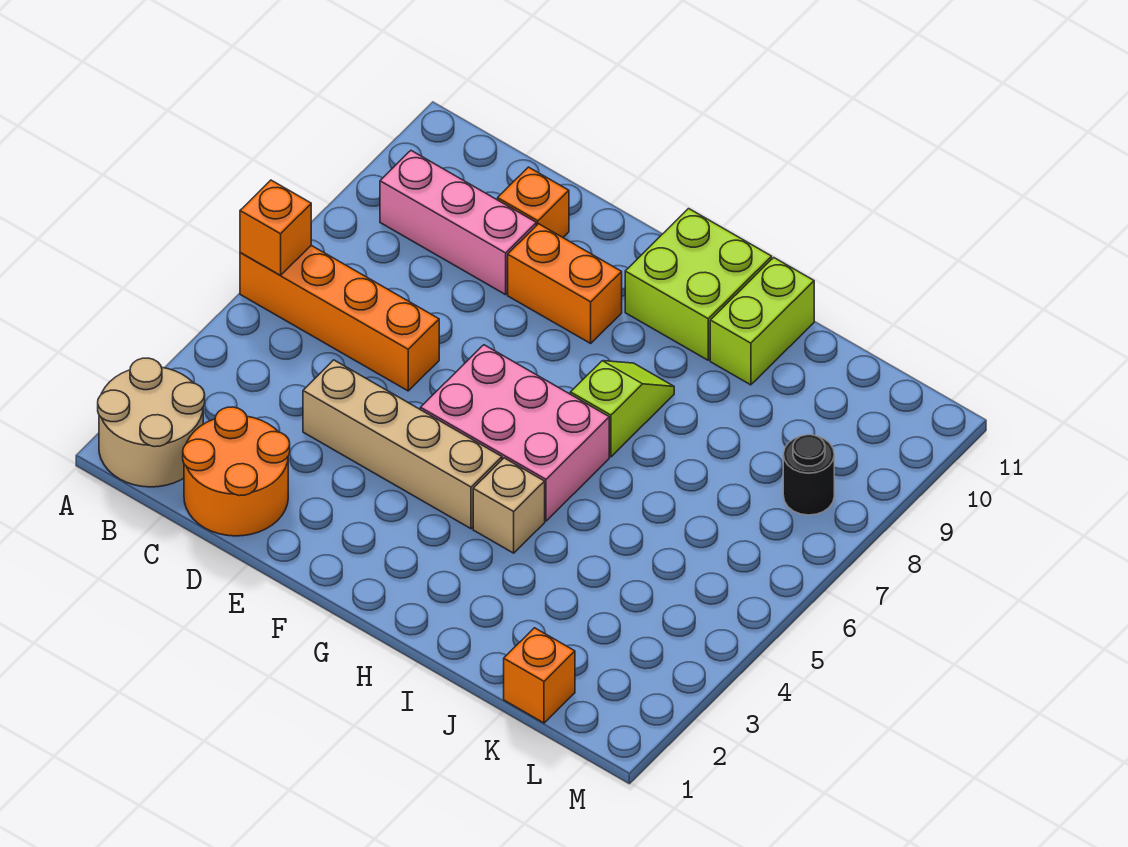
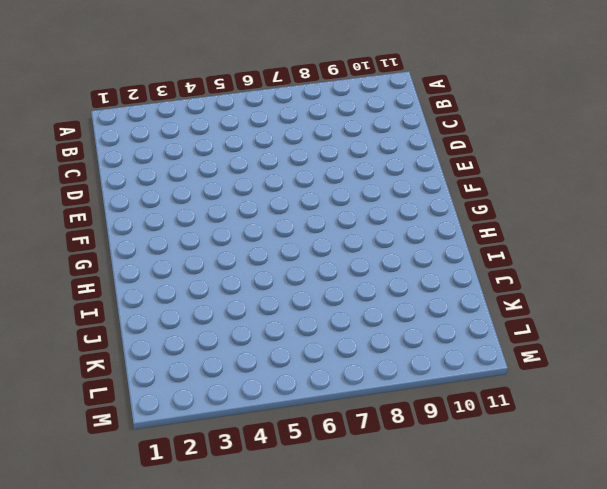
none -> tan round brick A1:B2 level 1
none -> orange brick A6:D6 level 1
none -> pink brick B9:D9 level 1

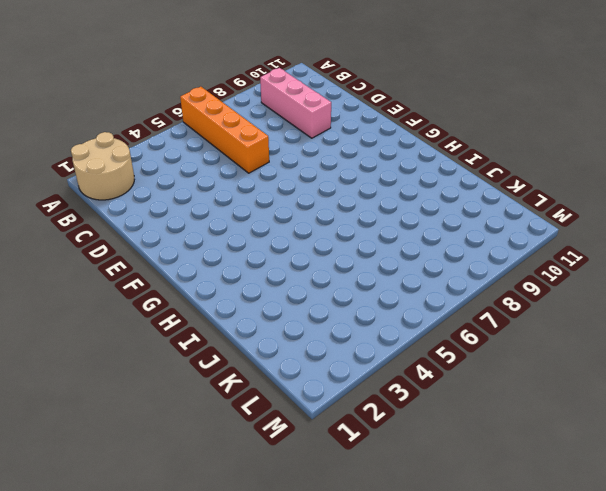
none -> orange round brick C1:D2 level 1
none -> tan brick D4:G4 level 1
none -> orange brick D10 level 1

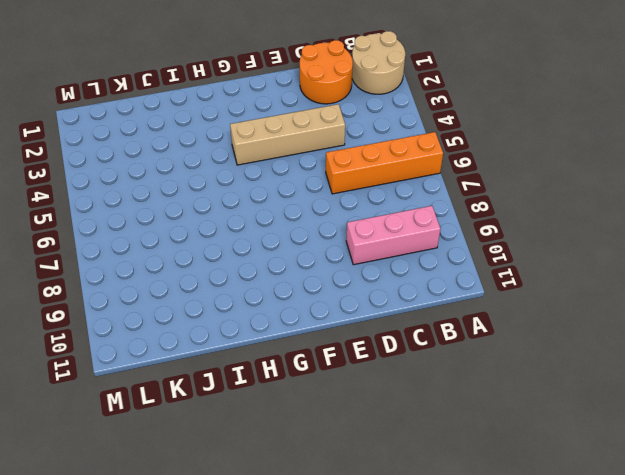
none -> orange brick D10 level 1
none -> orange brick E9:F9 level 1
none -> pink brick F5:H6 level 1

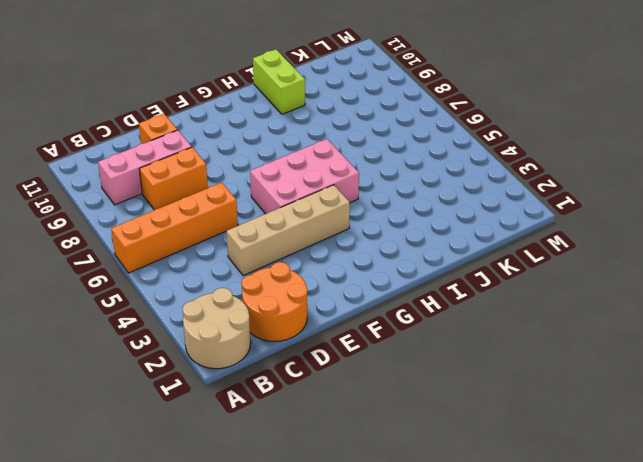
orange brick C8:D8 level 1 -> orange brick E9:F9 level 1
none -> lime brick G10:H11 level 1
none -> tan brick H4 level 1
none -> lime slope H7:H8 level 1 top 7

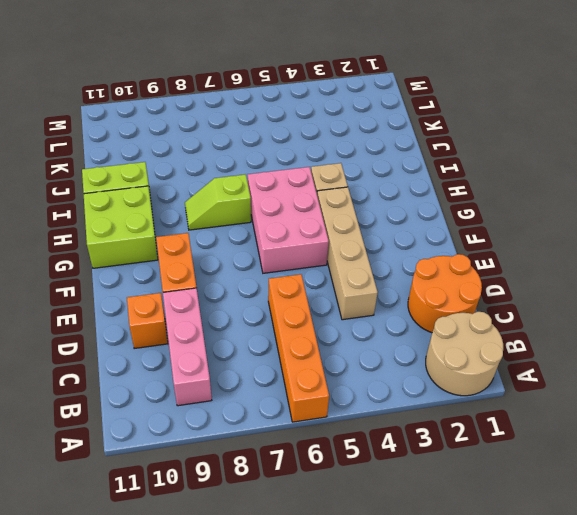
none -> orange brick K1 level 1
none -> black round brick L8 level 1
none -> orange brick A6 level 2

